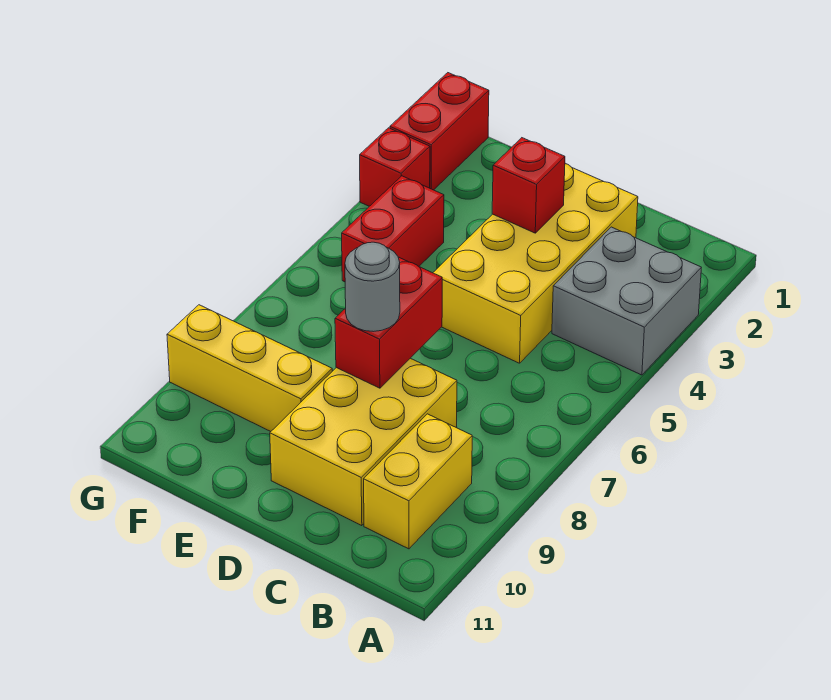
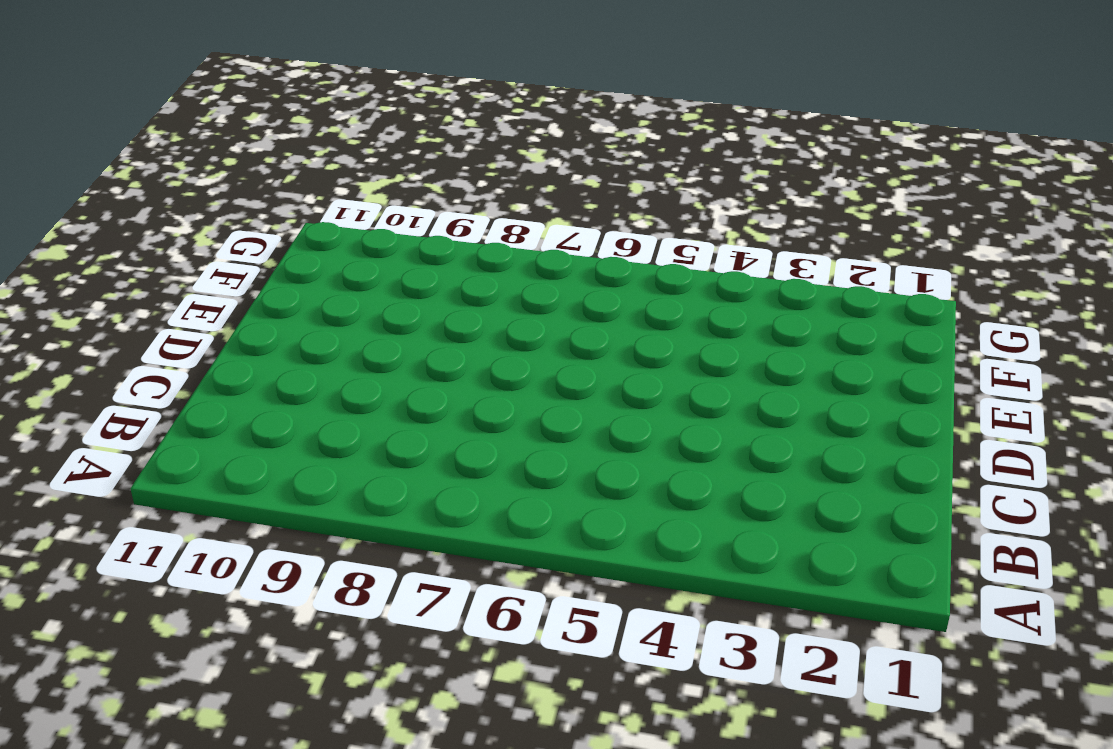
none -> grey brick A3:B4 level 1
none -> yellow brick B9:B10 level 1

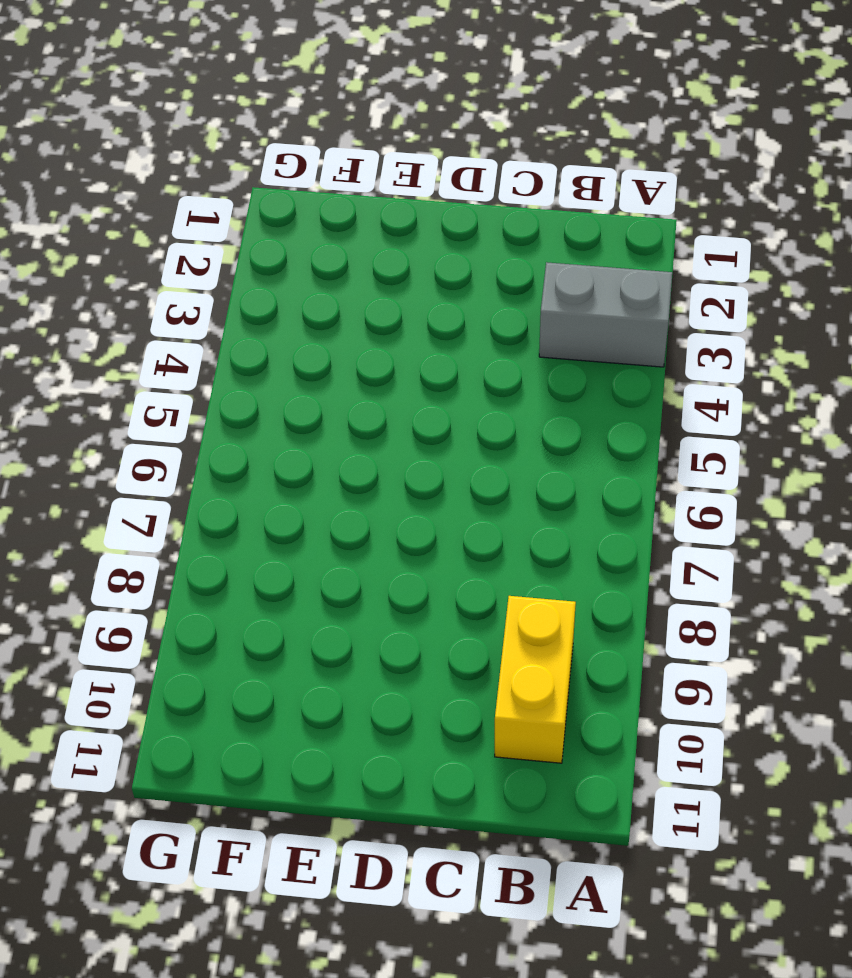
grey brick A3:B3 level 1 -> grey brick A3:B4 level 1
none -> yellow brick C2:D5 level 1
none -> yellow brick C8:D10 level 1

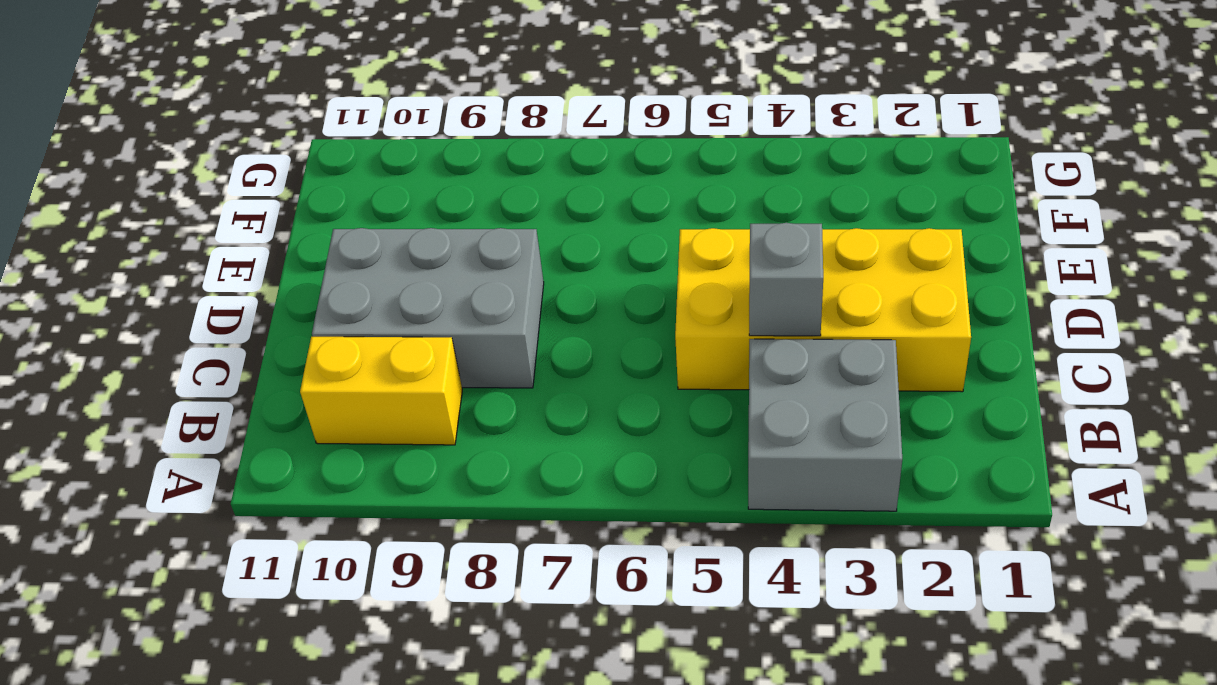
grey brick C4 level 2 -> none
grey brick C8:D10 level 1 -> yellow brick C8:D10 level 1
none -> yellow brick E9:G9 level 1
none -> red brick F4:F5 level 1

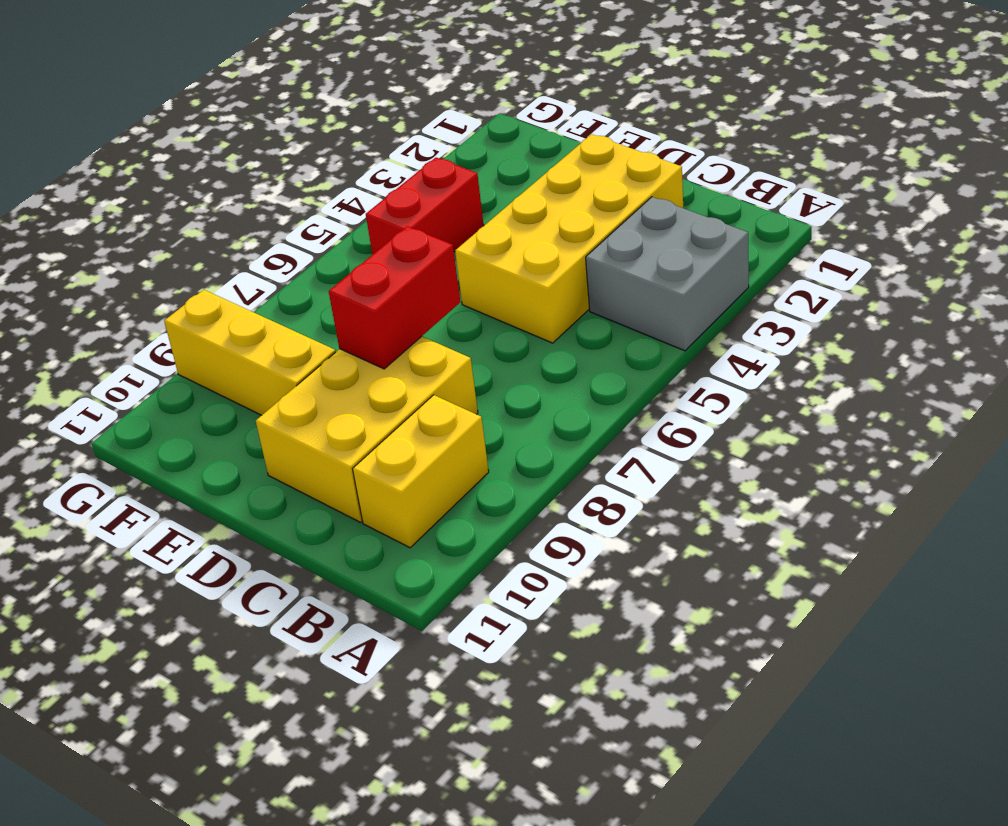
none -> red brick G1:G2 level 1
none -> red brick G3 level 1

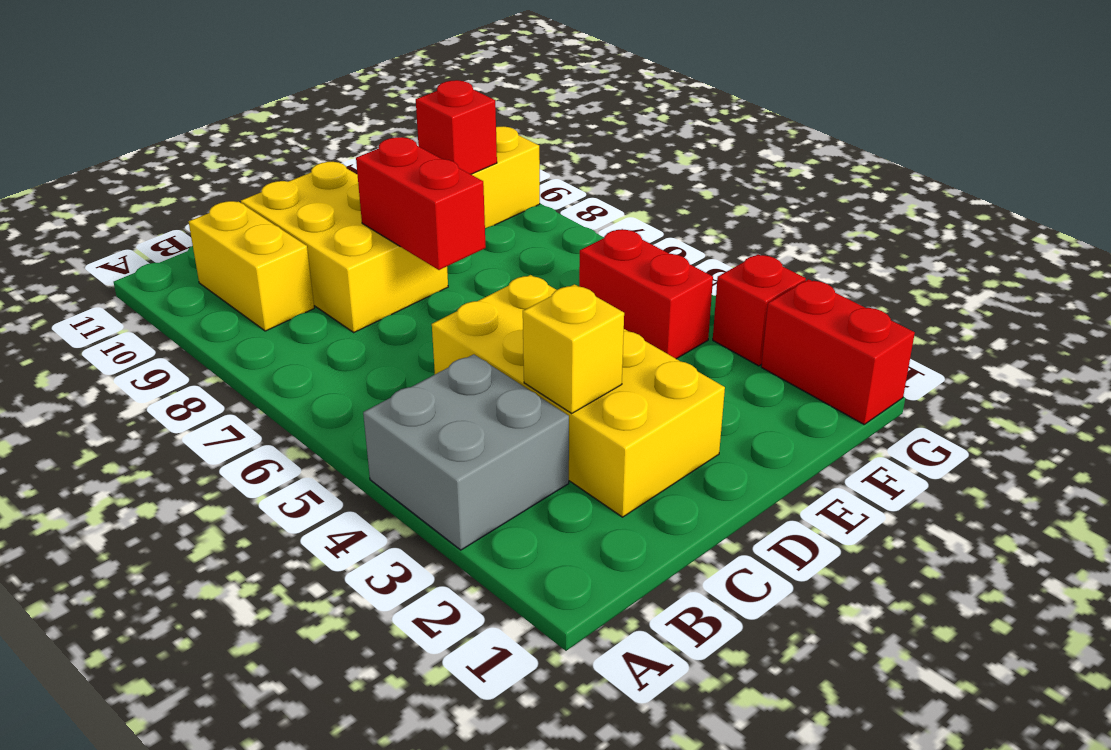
yellow brick C3 level 2 -> none
red brick F9 level 2 -> red brick D3 level 2
none -> grey round brick D8 level 3

